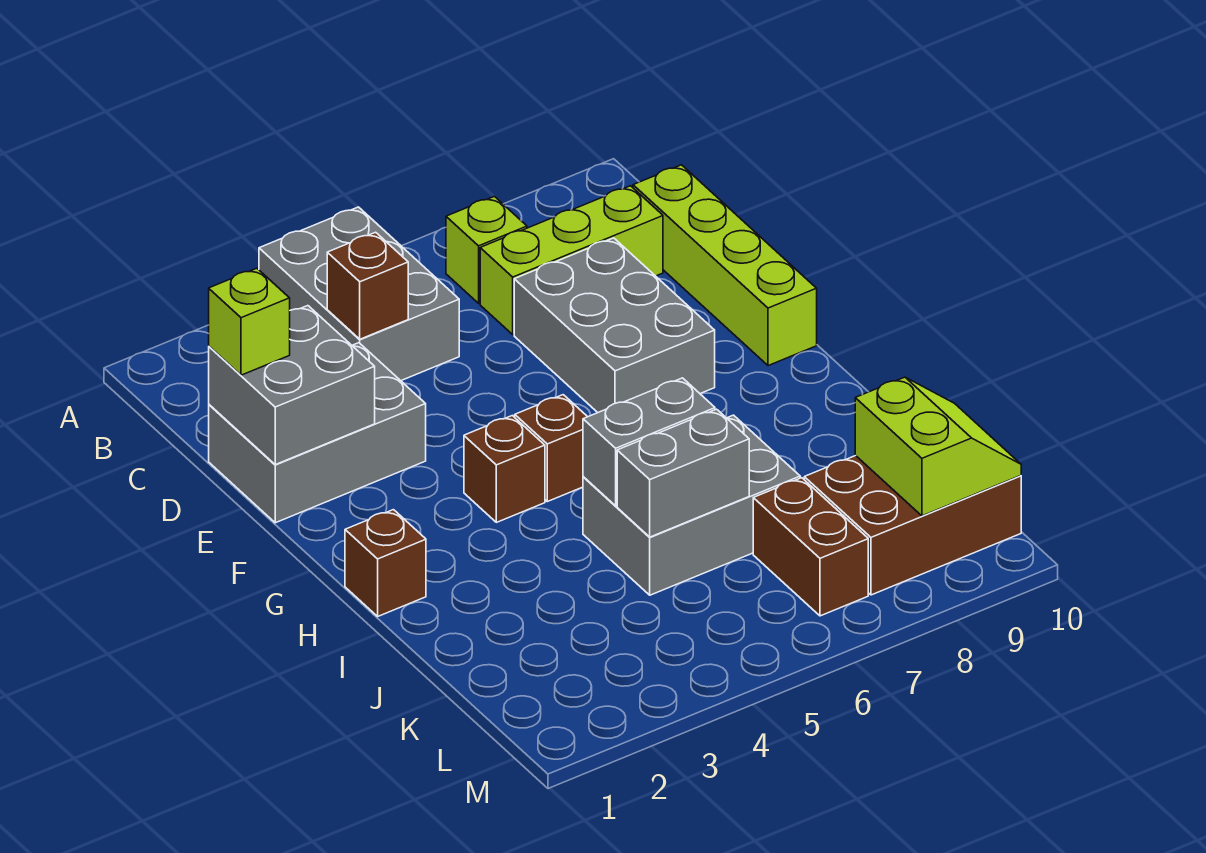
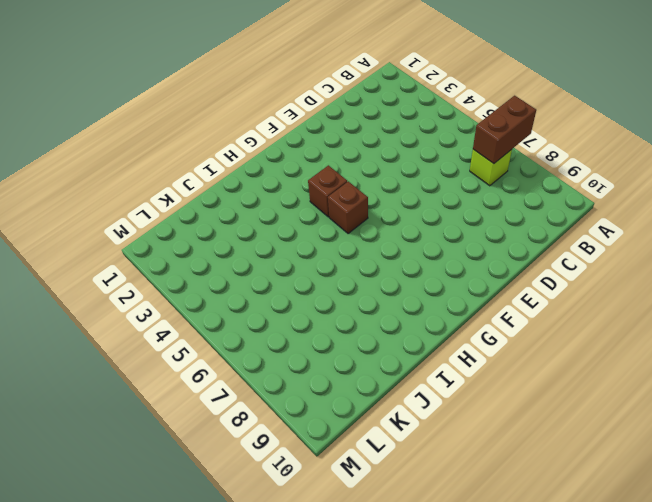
brown brick A7:B7 level 2 -> brown brick K7:L7 level 1
none -> grey brick A4:C5 level 1
none -> lime brick C7:C9 level 1
none -> lime brick C10:F10 level 1

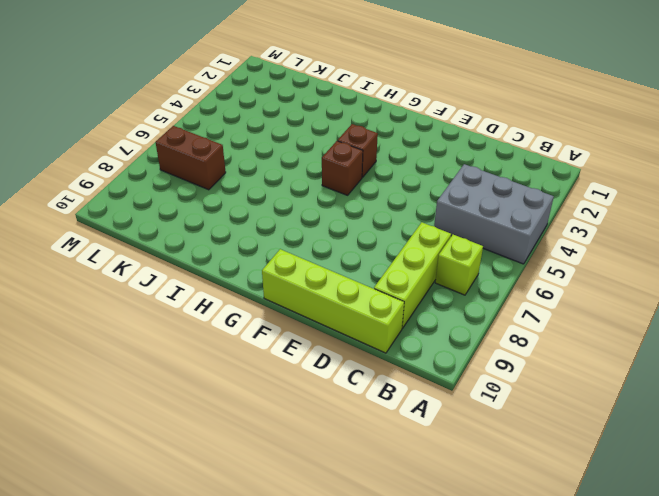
none -> grey brick D1:E3 level 1
none -> grey brick D7:F8 level 1
none -> brown brick H1 level 1

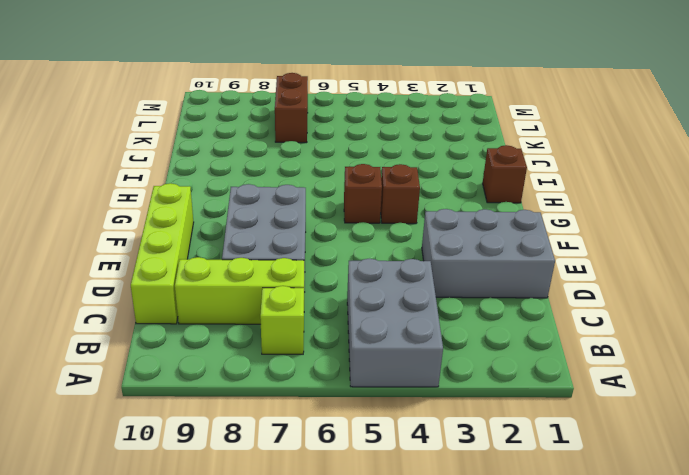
none -> grey brick I5:J7 level 1
none -> brown brick K8:L10 level 1
none -> brown brick C4 level 2

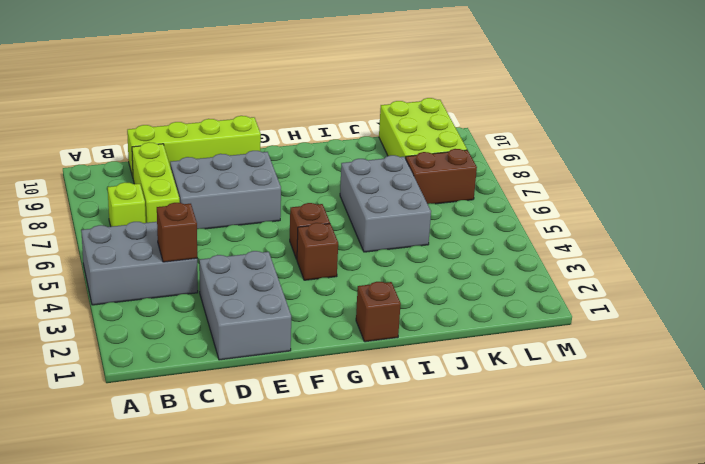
lime brick K8:L10 level 1 -> brown brick K8:L10 level 1
none -> grey brick D1:E2 level 2
none -> grey brick I5:I6 level 2
none -> grey brick J5:J6 level 2

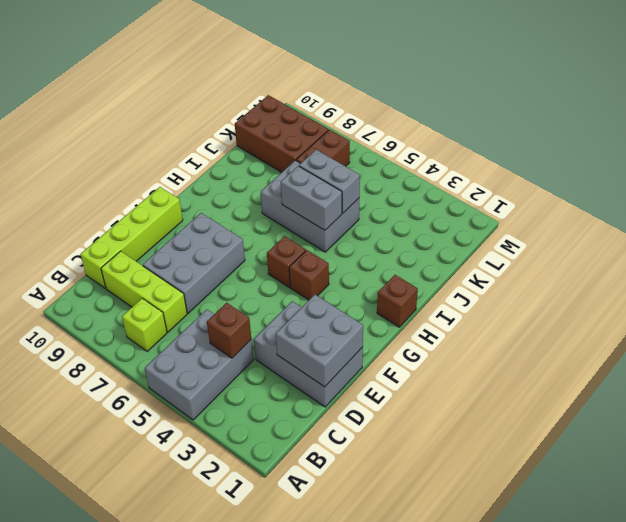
none -> lime slope K9:L10 level 2 top 9
none -> lime brick D1 level 3

